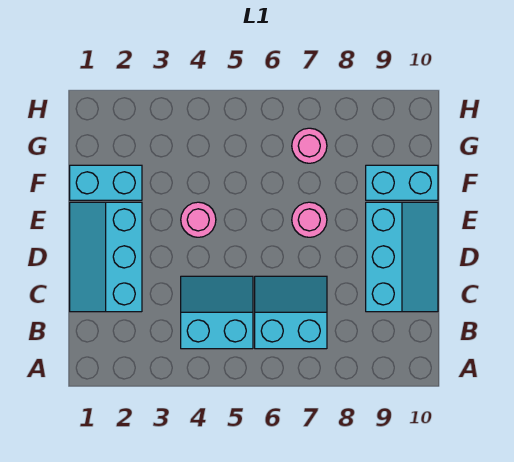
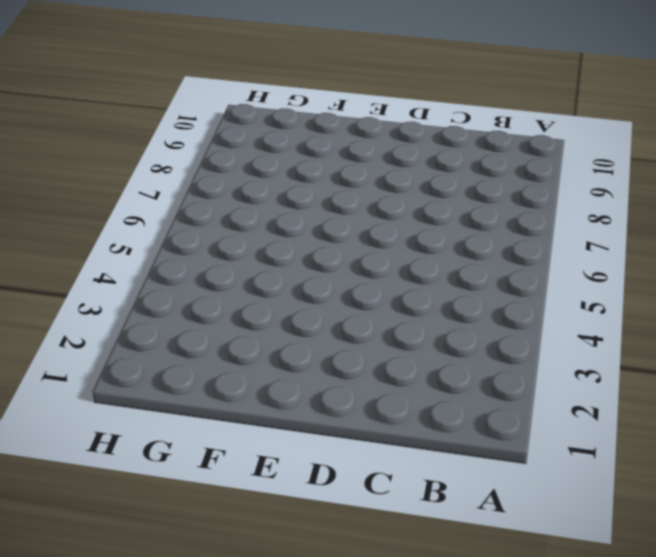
none -> cyan slope B4:C5 level 1 top B
none -> cyan slope B6:C7 level 1 top B

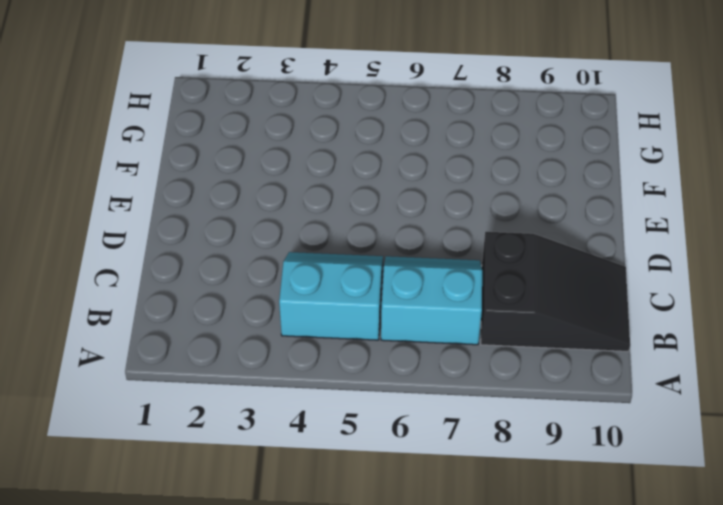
black slope B8:C10 level 1 top 8 -> cyan slope C9:E10 level 1 top 9
none -> cyan slope C1:E2 level 1 top 2
none -> pink round brick E4 level 1

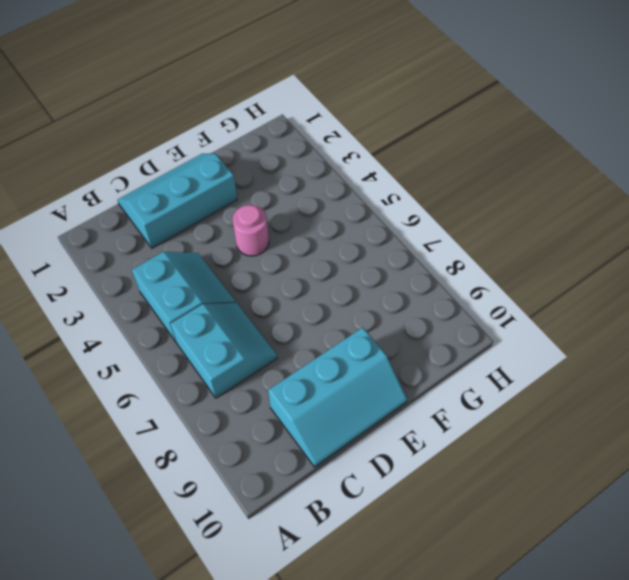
none -> pink round brick E7 level 1
none -> cyan brick F1:F2 level 1

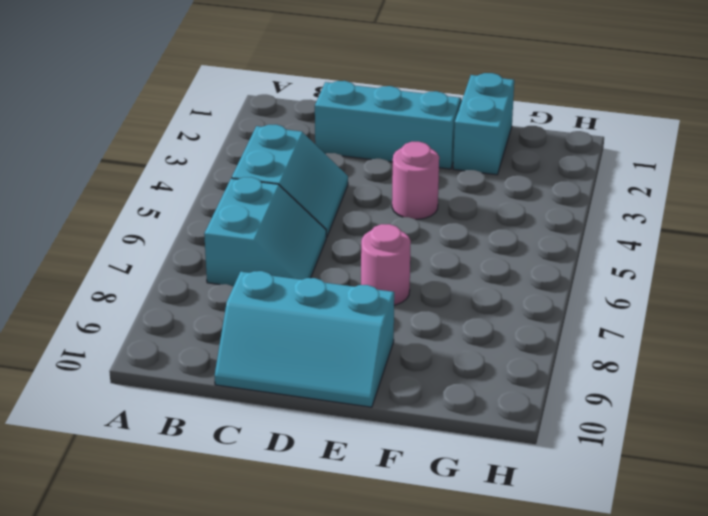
none -> cyan brick F9:F10 level 1
none -> pink round brick G7 level 1

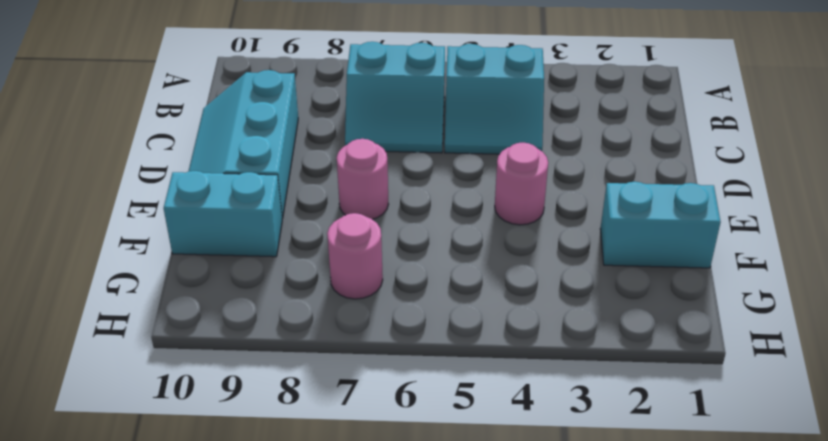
none -> cyan slope C1:E2 level 1 top 2

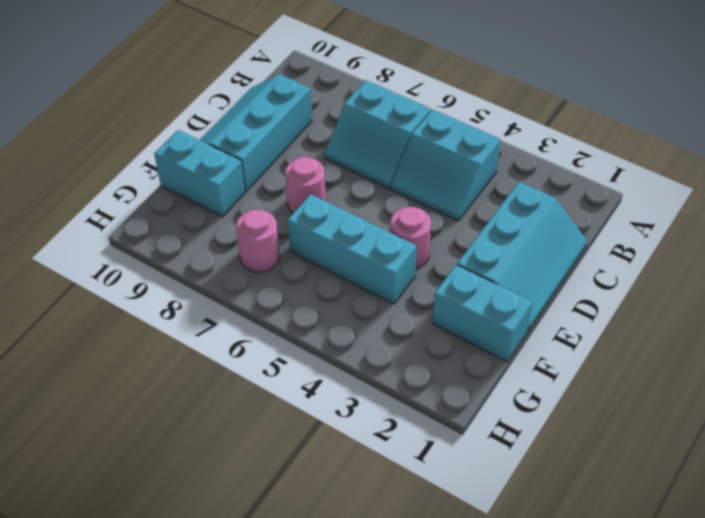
cyan brick F4:F6 level 1 -> none

